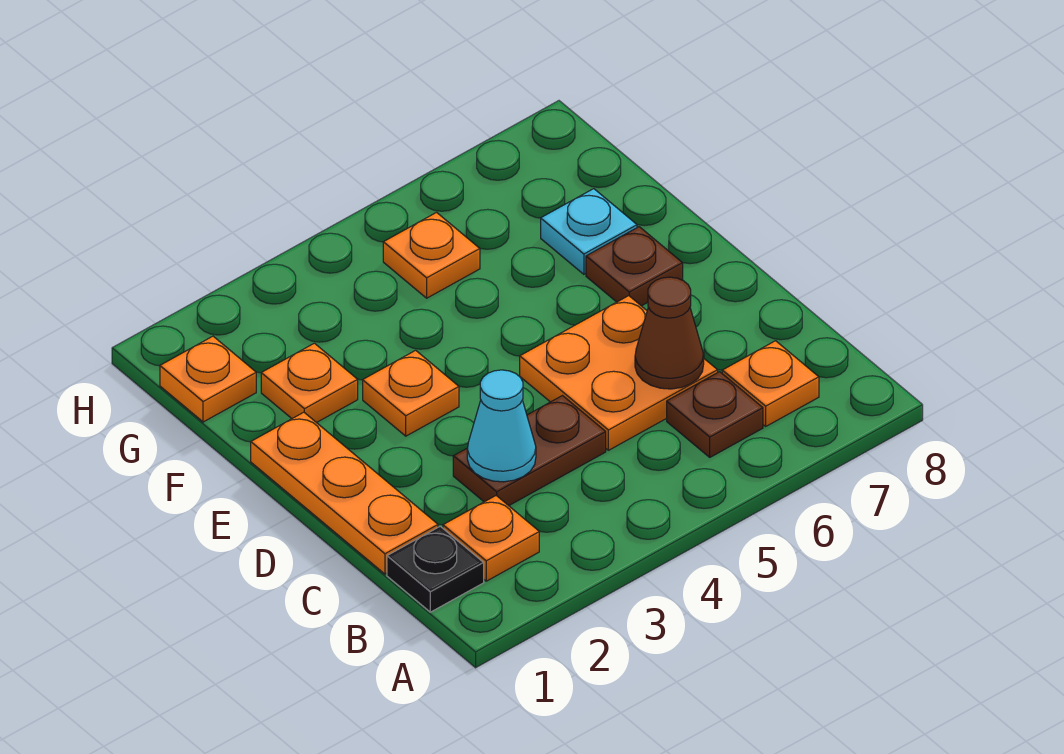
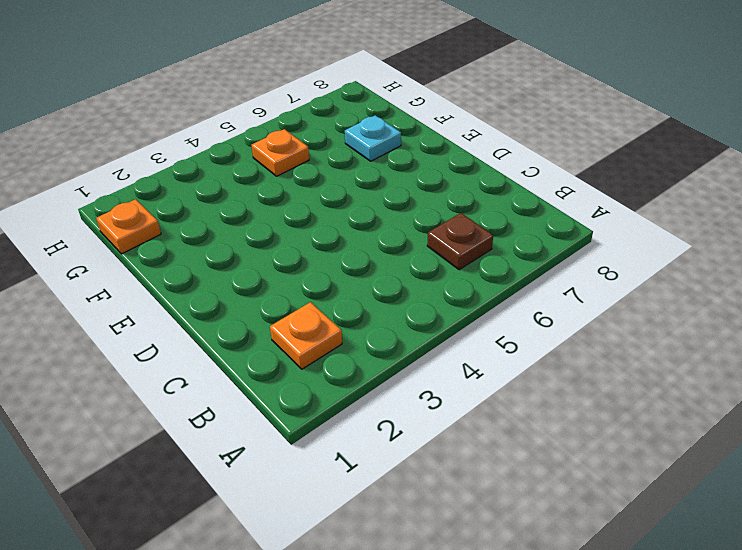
none -> black plate B1 level 1
none -> orange plate B7 level 1
none -> orange plate C1:E1 level 1

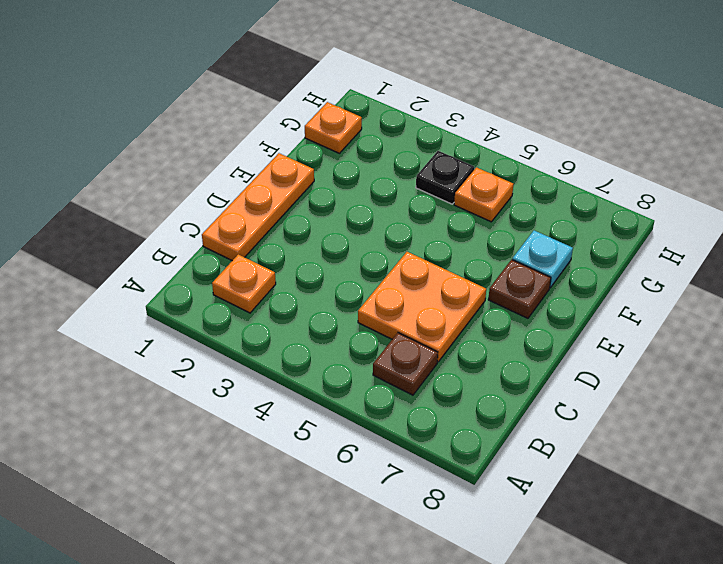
black plate G4 level 1 -> black plate B1 level 1
none -> orange plate B7 level 1
none -> brown plate C3:C4 level 1
none -> orange plate E3 level 1

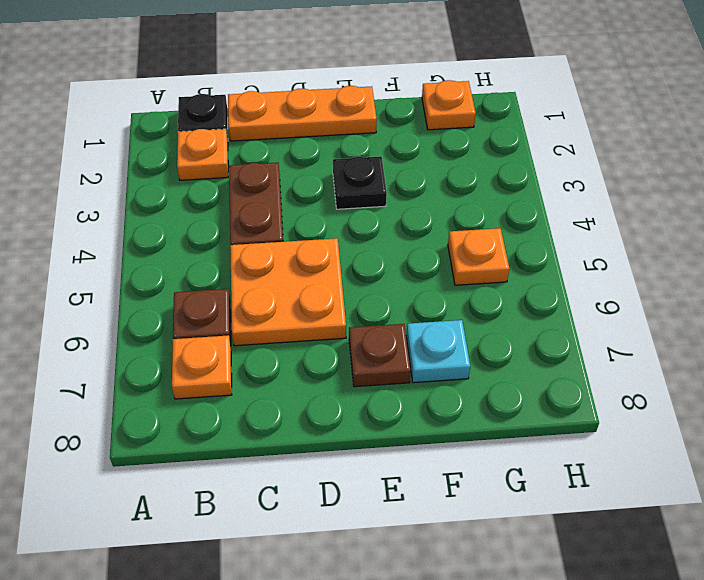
black plate E3 level 1 -> orange plate E3 level 1
none -> orange plate F2 level 1
none -> cyan cone C3 level 2
none -> brown cone C6 level 2

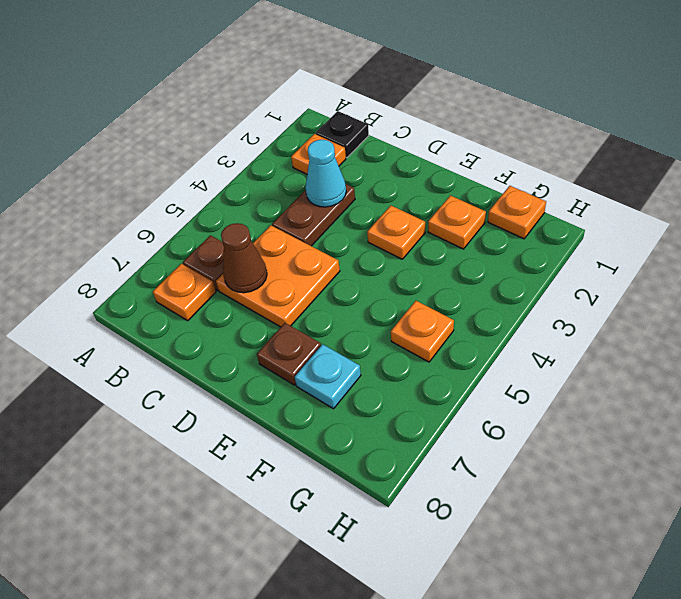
none -> orange plate C1:E1 level 1

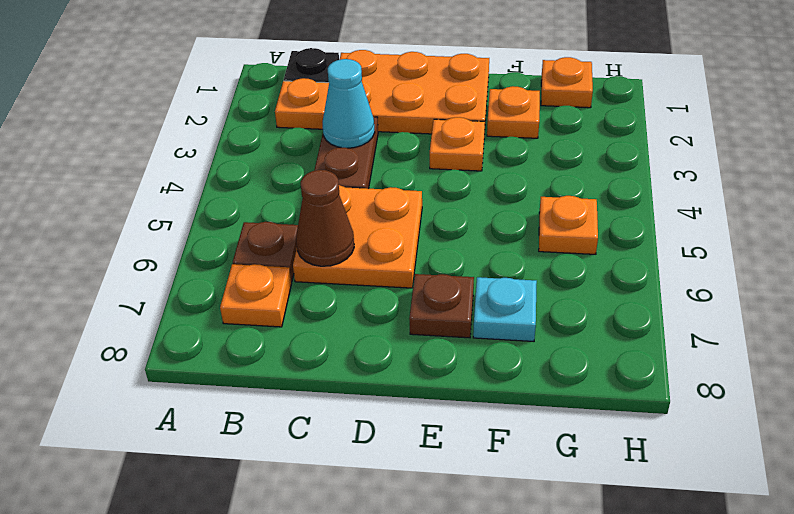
orange plate C1:E2 level 1 -> orange plate C1:E1 level 1

